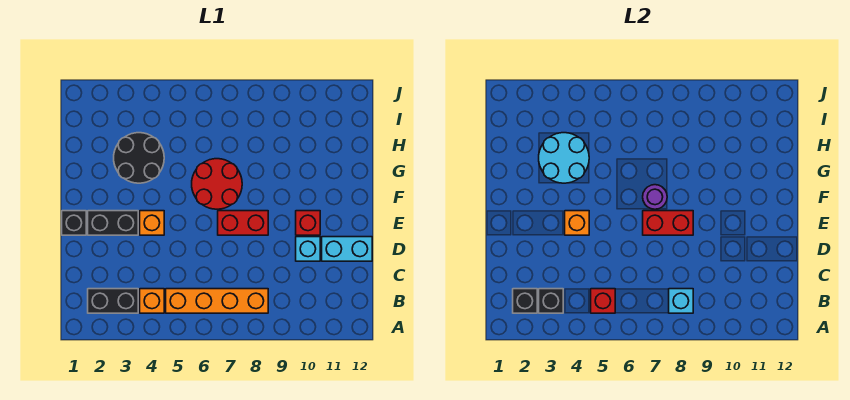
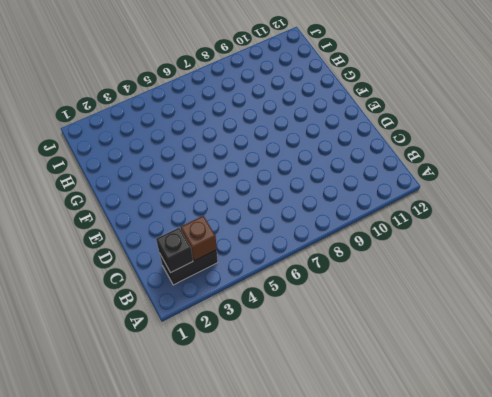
brown brick B3 level 2 -> black brick B3 level 2
none -> orange brick B4 level 1
none -> orange brick B5:B8 level 1
none -> cyan brick D10 level 1

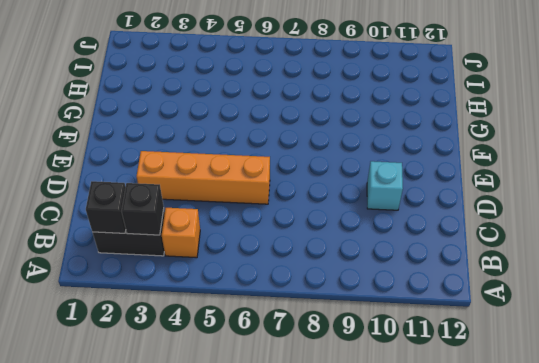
orange brick D3:D6 level 1 -> orange brick B5:B8 level 1
none -> cyan brick D11:D12 level 1
none -> black brick E1 level 1
none -> black brick E2:E3 level 1

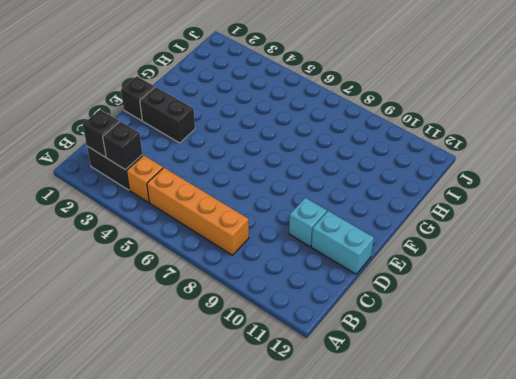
none -> orange brick E4 level 1
none -> red brick E7:E8 level 1
none -> red brick E10 level 1

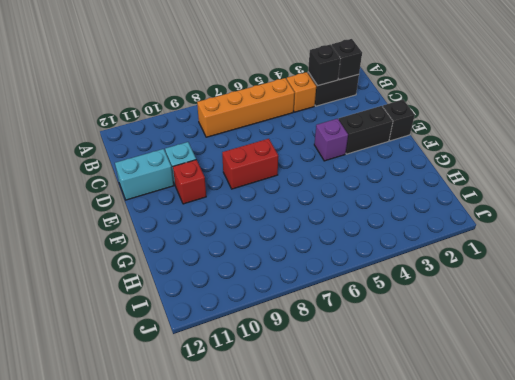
purple brick E4 level 1 -> orange brick E4 level 1
none -> red round brick F6:G7 level 1
none -> black round brick G3:H4 level 1
none -> red brick B5 level 2

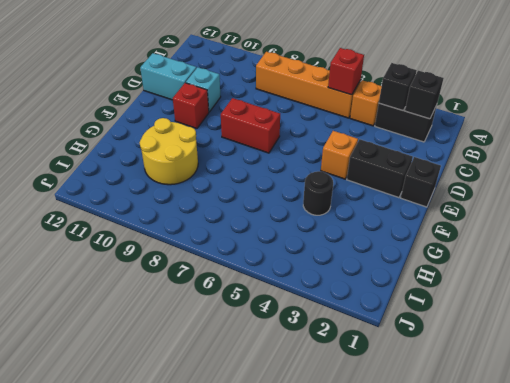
black round brick G4 level 1 -> black round brick G3:H4 level 1
yellow round brick G9:H10 level 1 -> none
none -> red round brick F6:G7 level 1
none -> cyan brick B8 level 2
none -> orange brick E4 level 2

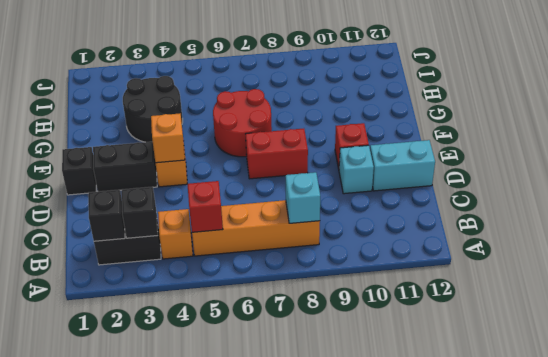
none -> red brick E7:E8 level 2
none -> purple round brick F7 level 2
none -> cyan round brick G3:H4 level 2

